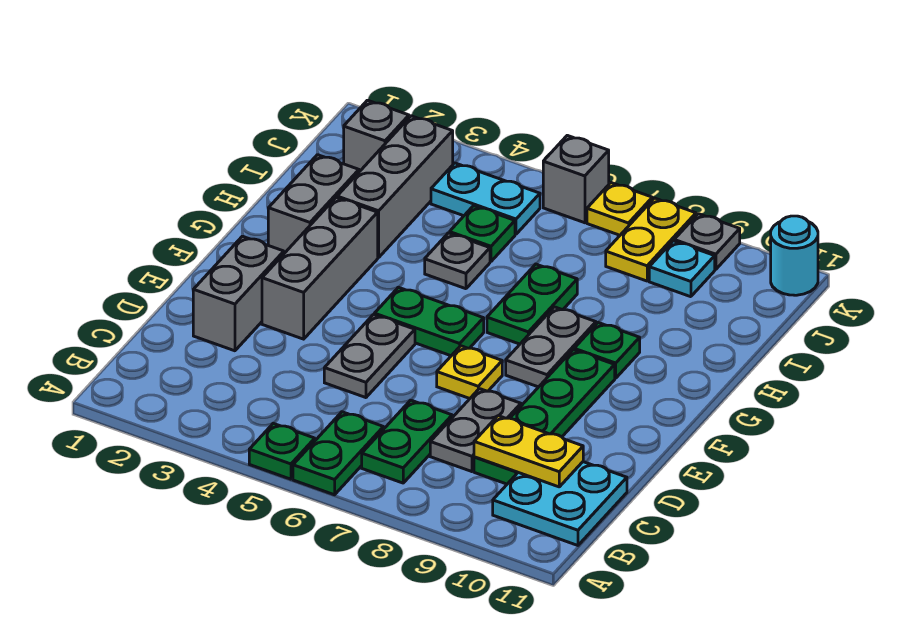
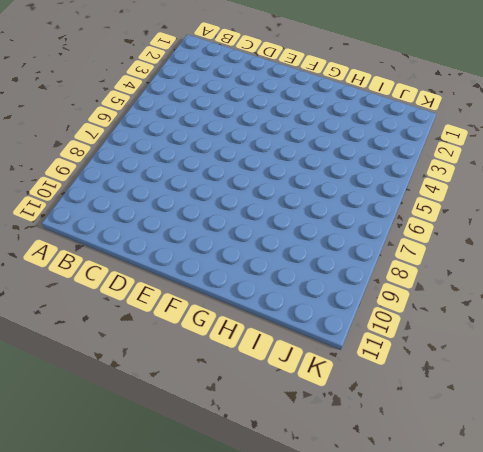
none -> green plate A5 level 1
none -> green plate A6:B6 level 1
none -> green plate B7:C7 level 1

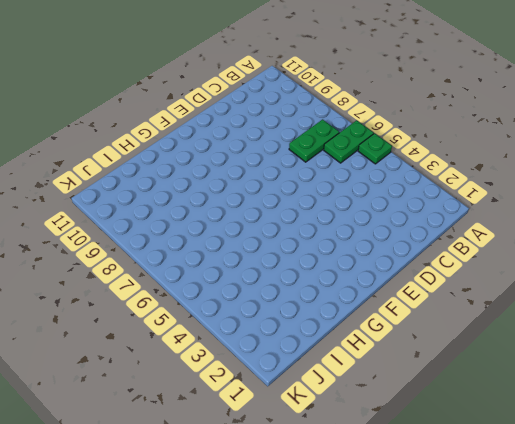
none -> cyan plate B10:C11 level 1
none -> grey plate C8:D8 level 1
none -> green plate C9:F9 level 1

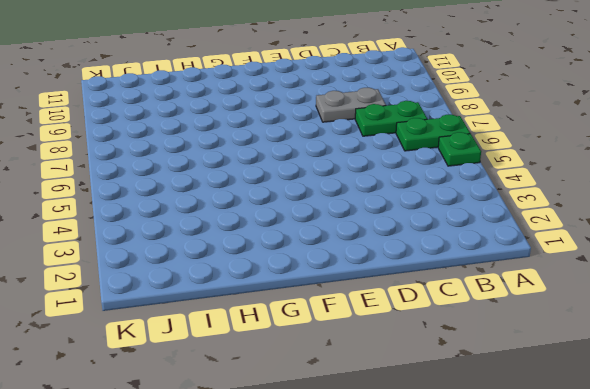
none -> cyan plate B10:C11 level 1
none -> green plate C9:F9 level 1
none -> grey brick D2:E2 level 1

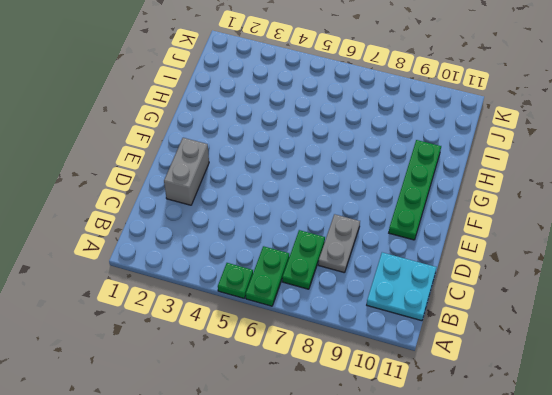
green plate E10:H10 level 1 -> green plate C9:F9 level 1
none -> grey plate D5:E5 level 1
none -> grey brick E3:G3 level 1
none -> yellow plate E7 level 1

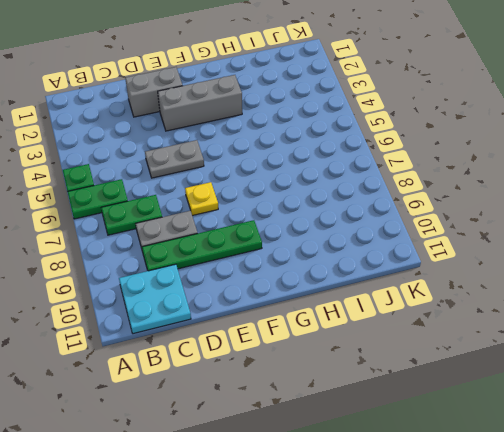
none -> green plate F5:F6 level 1
none -> grey plate F8:G8 level 1
none -> grey brick G2:H2 level 1

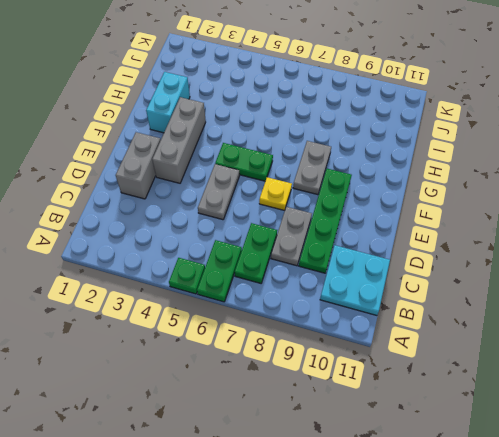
cyan brick G2:H2 level 1 -> grey brick G2:H2 level 1
none -> green plate G7:H7 level 1
none -> green plate G9 level 1
none -> grey brick H3:J3 level 1

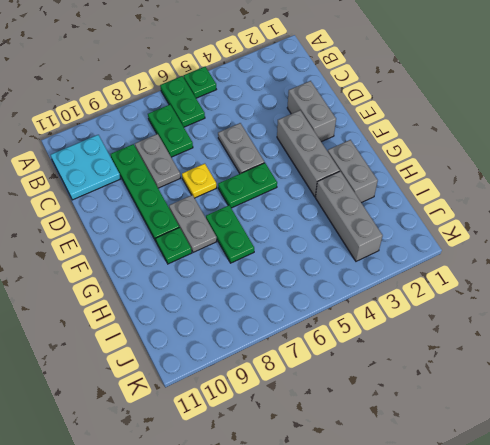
none -> grey plate H5 level 1
none -> green plate I5 level 1
none -> grey brick J2 level 1

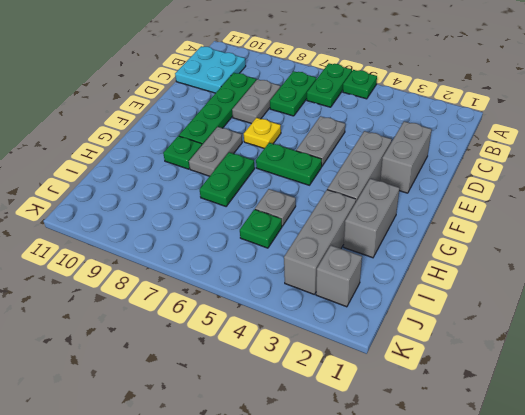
none -> cyan plate J4:J5 level 1
none -> yellow plate J8:K8 level 1
none -> cyan plate J9 level 1

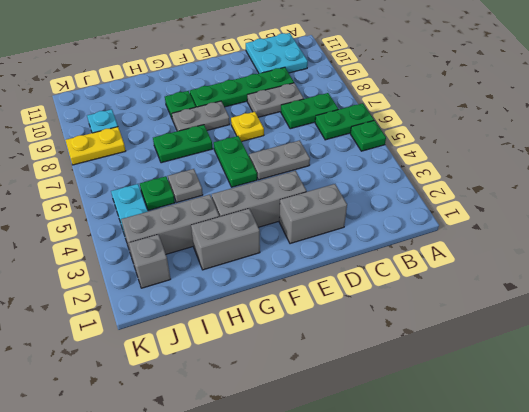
none -> grey brick K6 level 1
none -> yellow plate K7 level 1
none -> grey plate K9 level 1

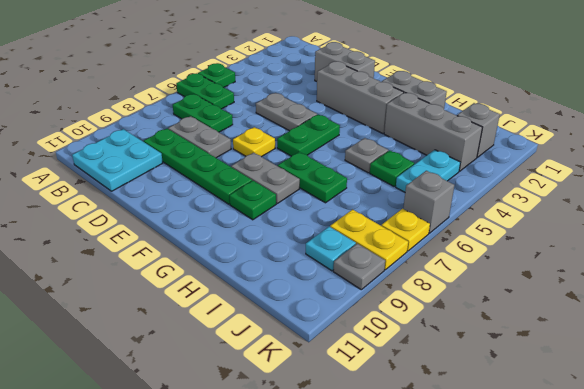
none -> cyan round brick K11 level 1
none -> yellow plate C9:C10 level 2

